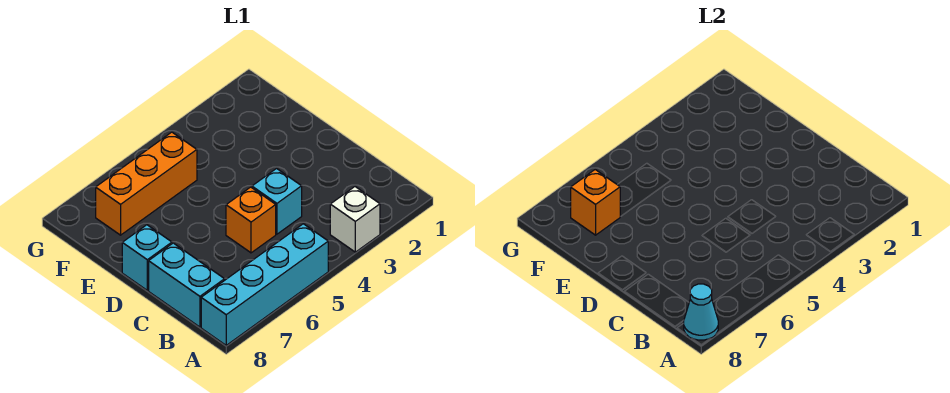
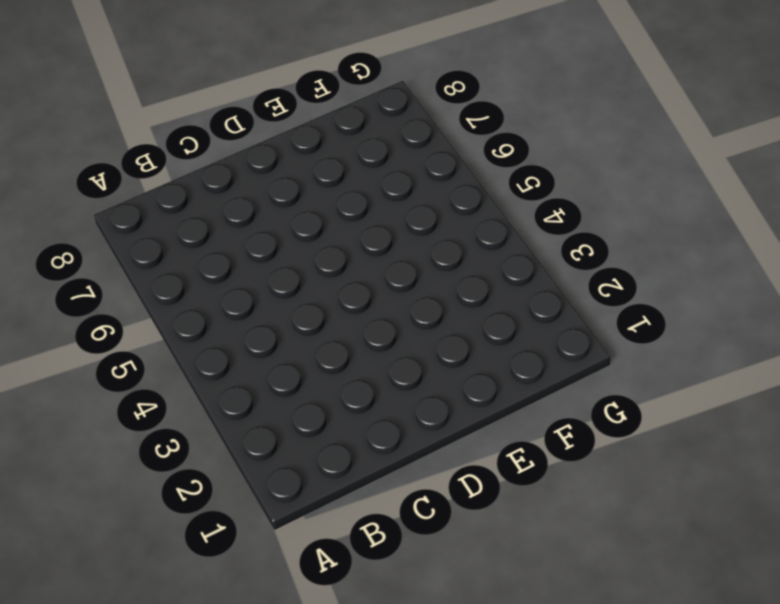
none -> white brick A3 level 1
none -> cyan brick A5:A8 level 1

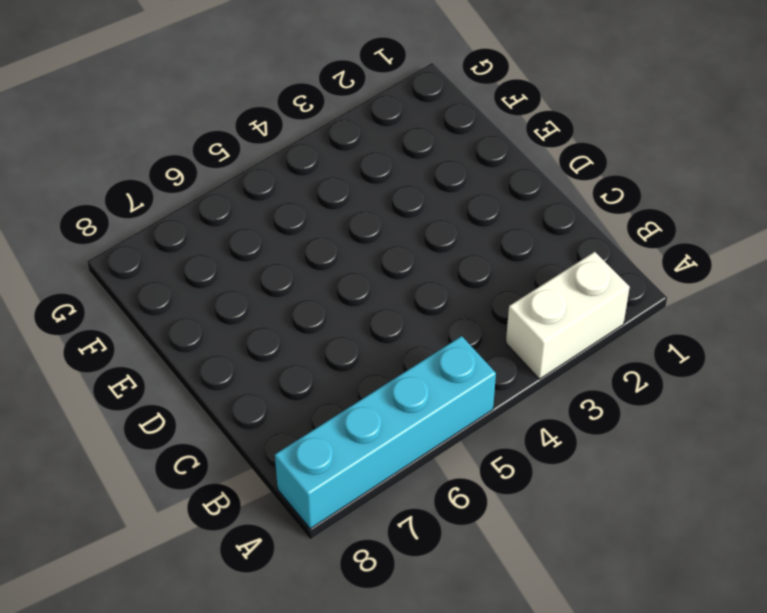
white brick A2:A3 level 1 -> white brick A3 level 1
none -> cyan brick B8:C8 level 1
none -> cyan brick C4 level 1

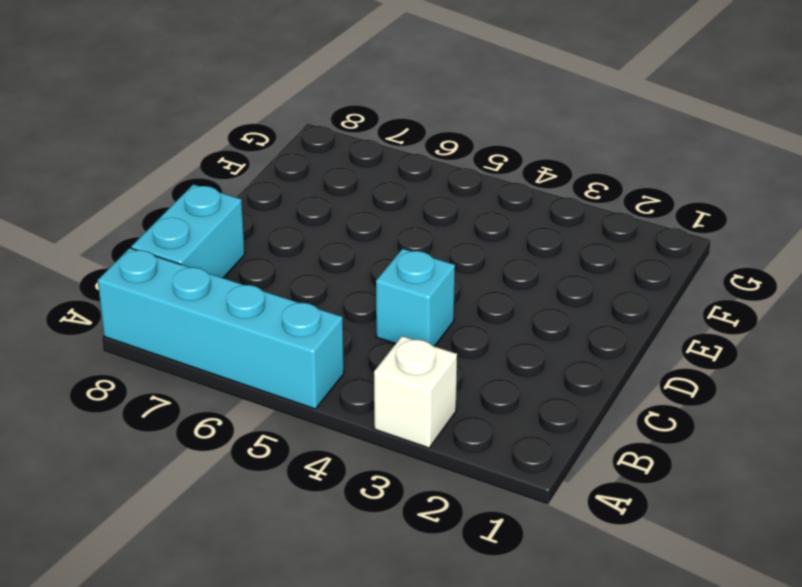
none -> orange brick C5 level 1
none -> cyan brick D8 level 1

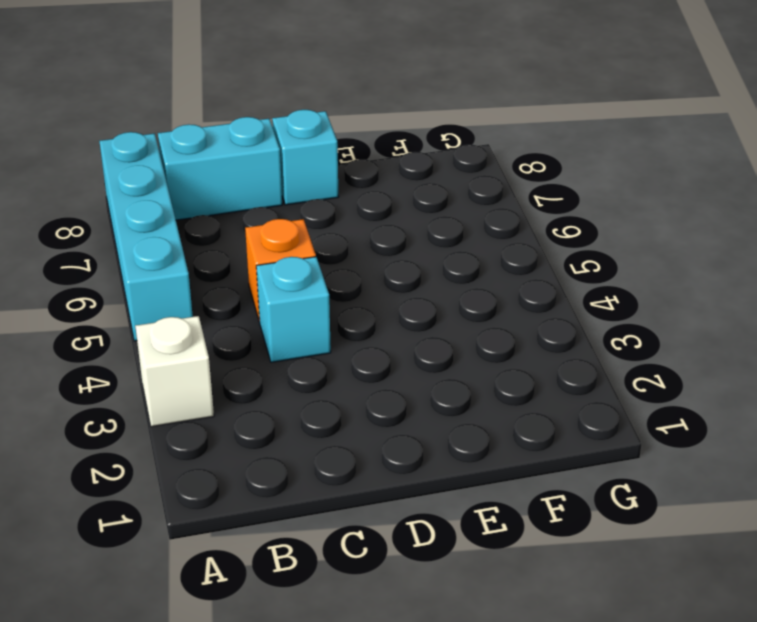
none -> orange brick F5:F7 level 1
none -> cyan cone A8 level 2

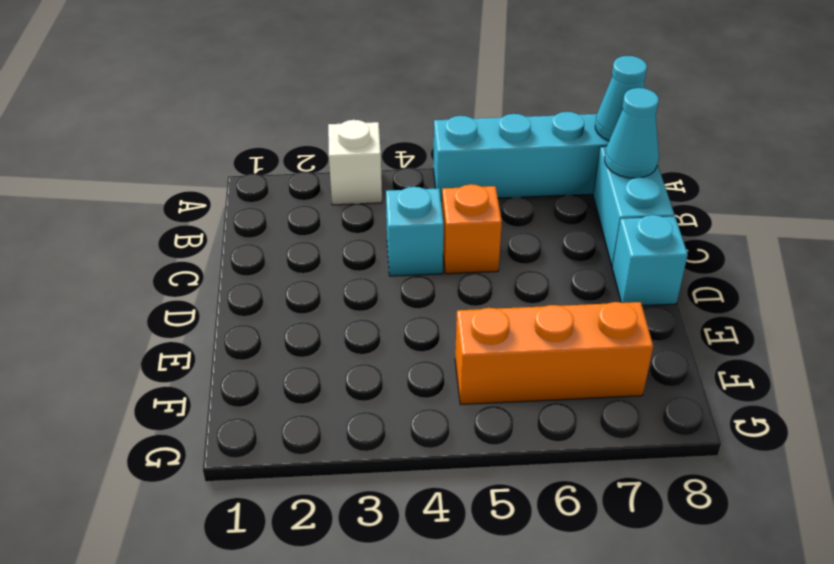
cyan cone B8 level 2 -> none
none -> orange brick F7 level 2

